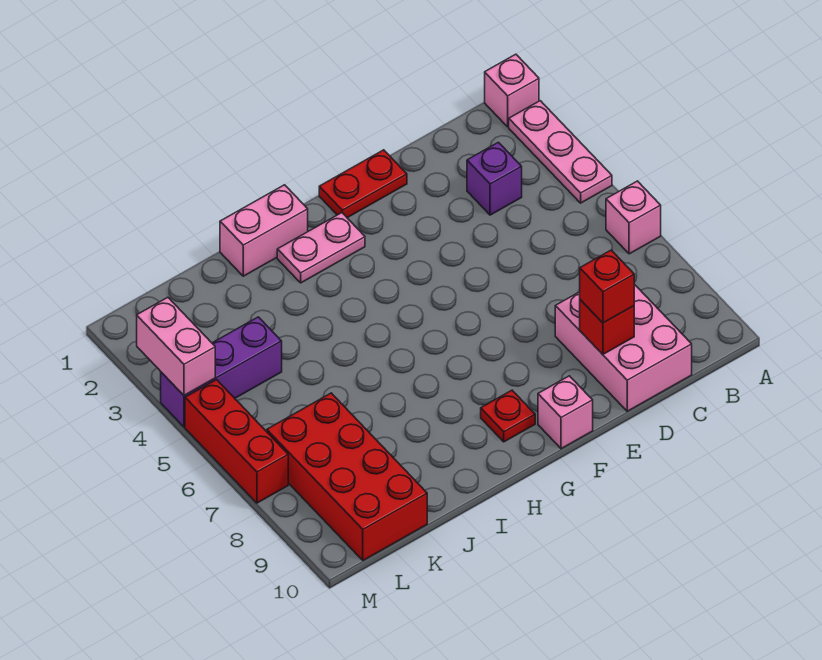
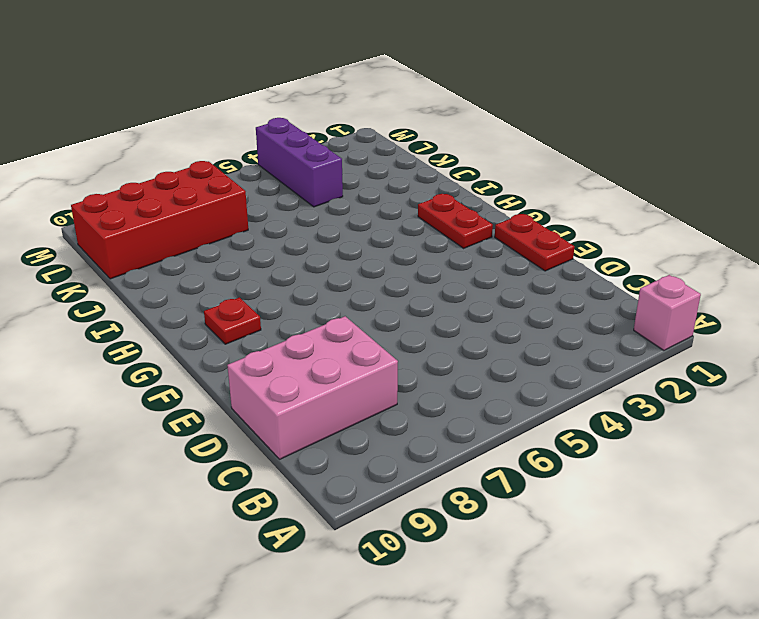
red plate G2:H2 level 1 -> pink plate G2:H2 level 1
none -> pink plate A2:A4 level 1
none -> pink brick A6 level 1
none -> purple brick C3 level 1

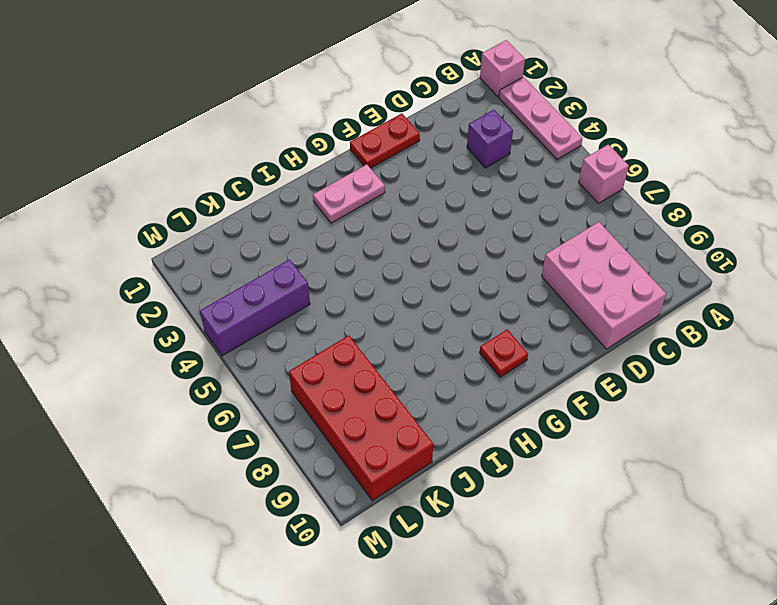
none -> pink brick F10 level 1
none -> pink brick H1:I1 level 1
none -> red brick M5:M7 level 1

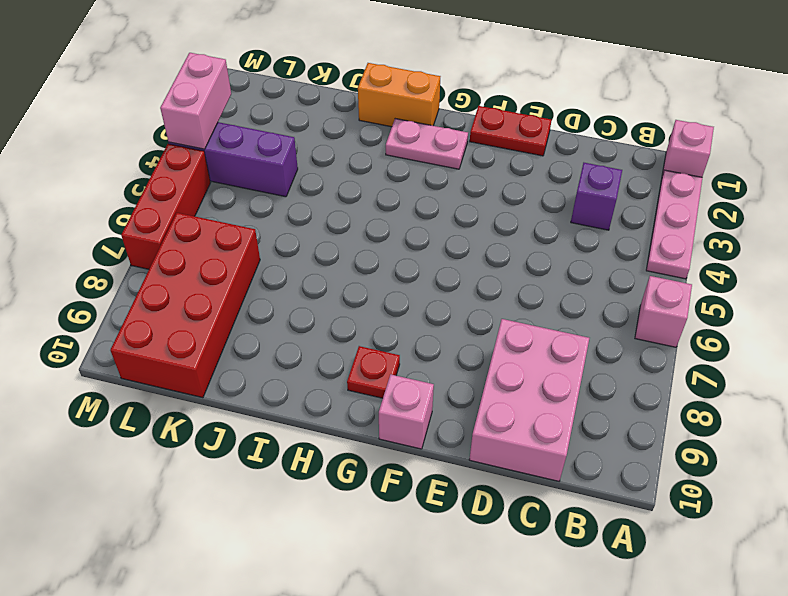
orange brick H1:I1 level 1 -> pink brick H1:I1 level 1
none -> red brick D9 level 2
none -> red brick D9 level 3

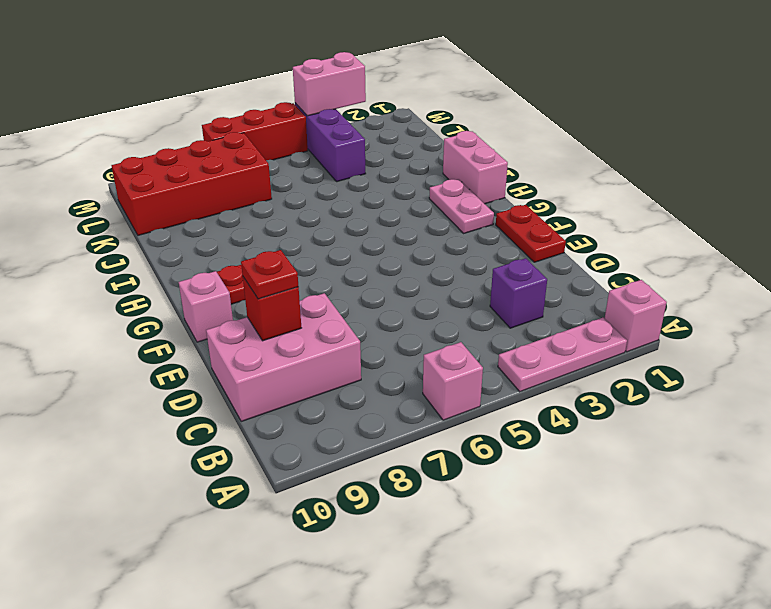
red plate D9 level 3 -> red brick D9 level 3

